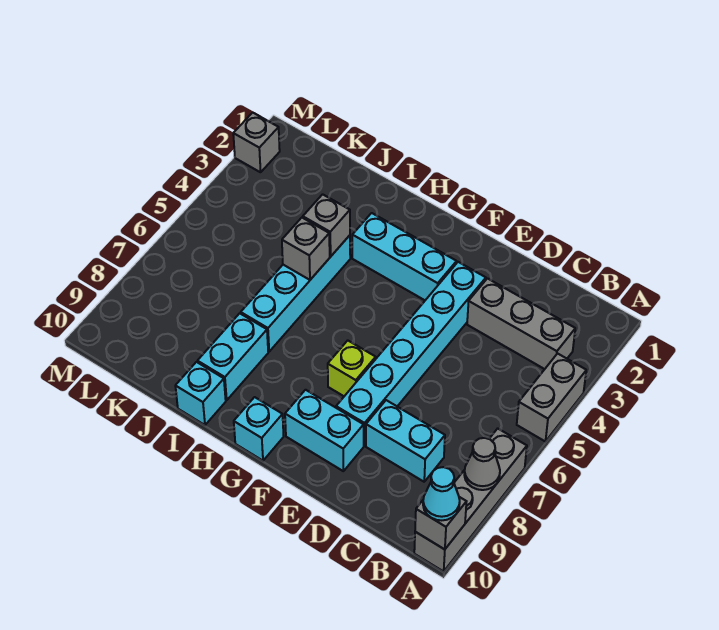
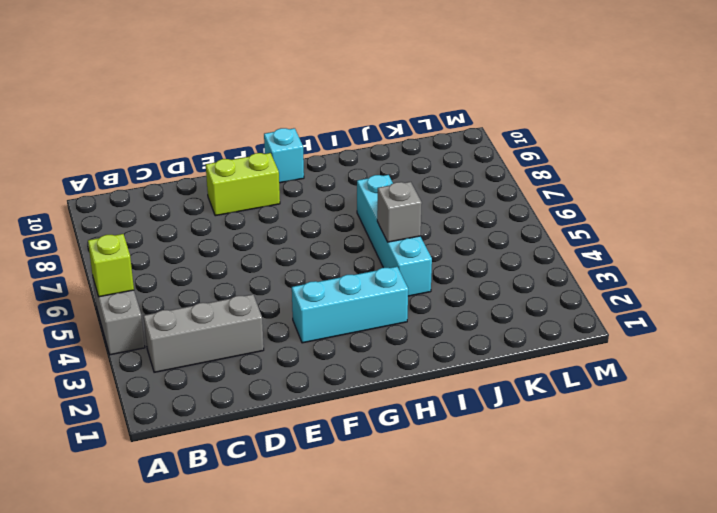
lime brick A5 level 2 -> lime brick F7 level 1
lime brick E9:F9 level 1 -> cyan brick E9:F9 level 1
none -> grey brick A7:A10 level 1
none -> cyan brick C8:D8 level 1
none -> cyan brick E3:E8 level 1

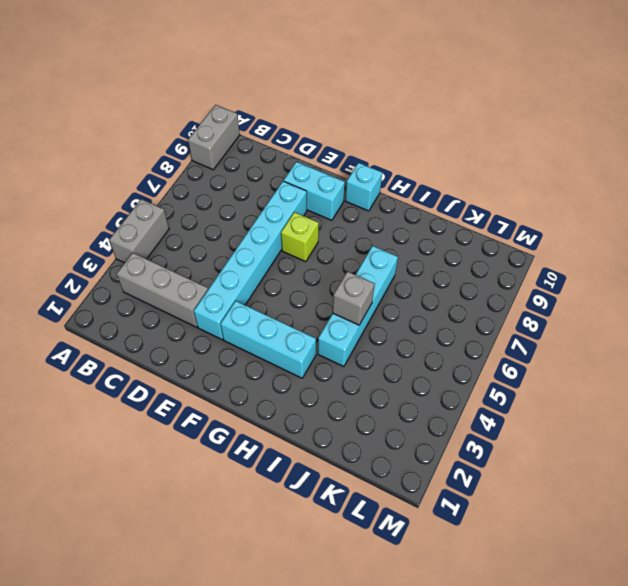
grey brick A9:A10 level 1 -> grey brick A7:A10 level 1
none -> cyan brick C8:D8 level 1
none -> cyan brick I8:I9 level 1
none -> cyan brick I10 level 1

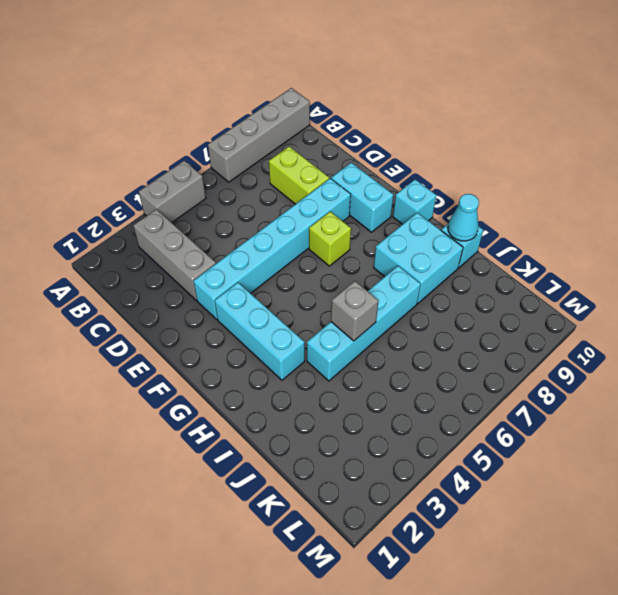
lime brick C8:D8 level 1 -> cyan brick C8:D8 level 1
cyan brick H8:I9 level 1 -> cyan brick I8:I9 level 1
cyan cone I10 level 2 -> cyan cone A10 level 3
none -> grey brick M2 level 1
none -> grey cone A8 level 2
none -> grey brick A10 level 2

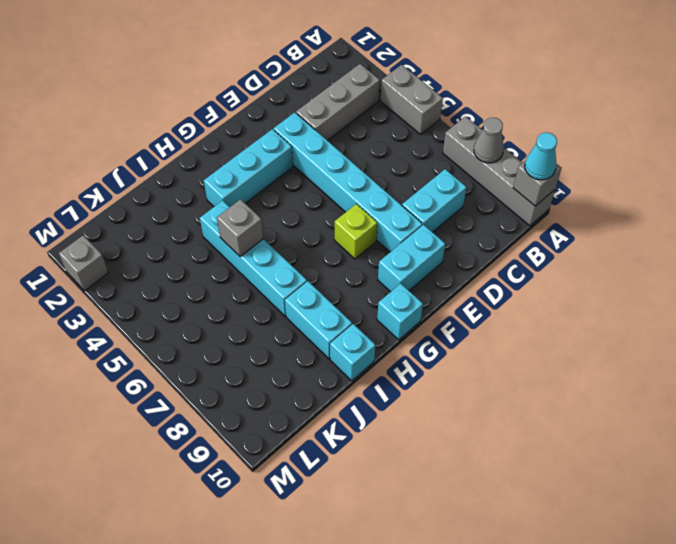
none -> grey brick I4 level 2

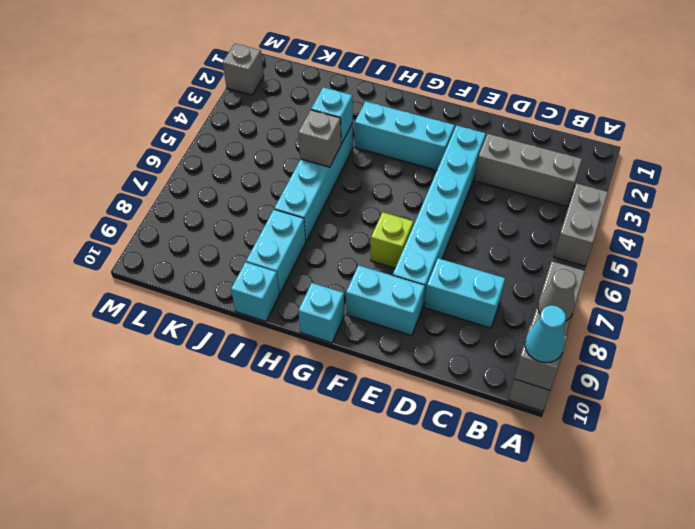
cyan brick I4 level 2 -> grey brick I4 level 2

